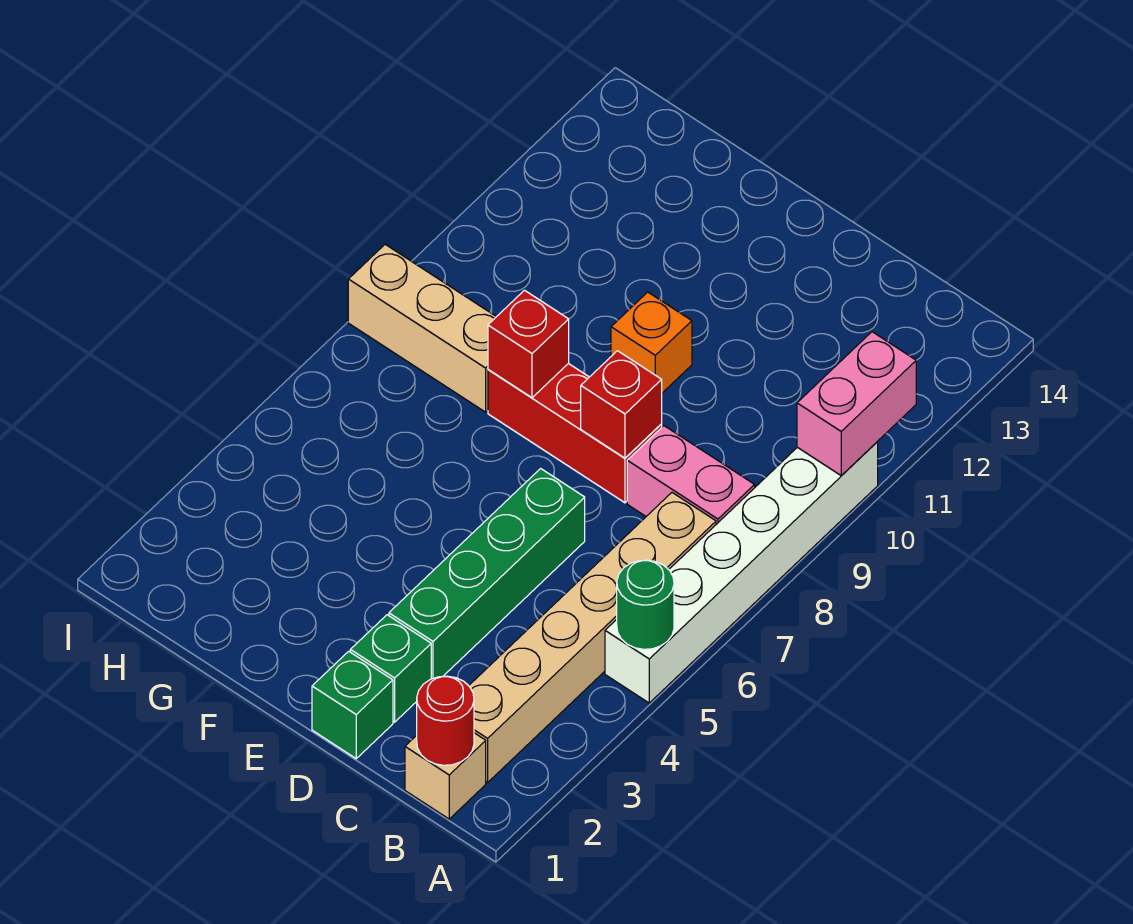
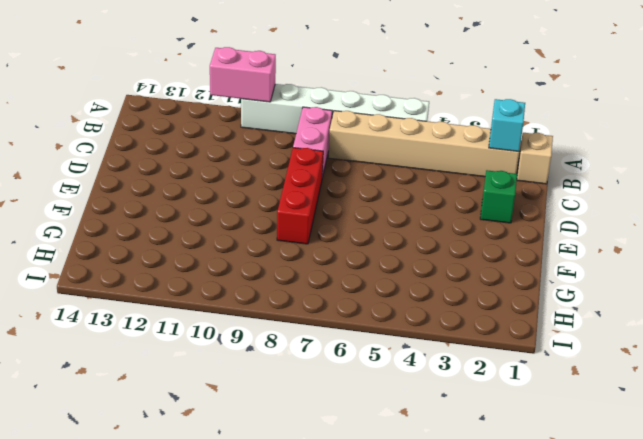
cyan brick B2 level 2 -> none
none -> green brick D1 level 1
none -> green brick D3:D6 level 1
none -> orange brick E10 level 1

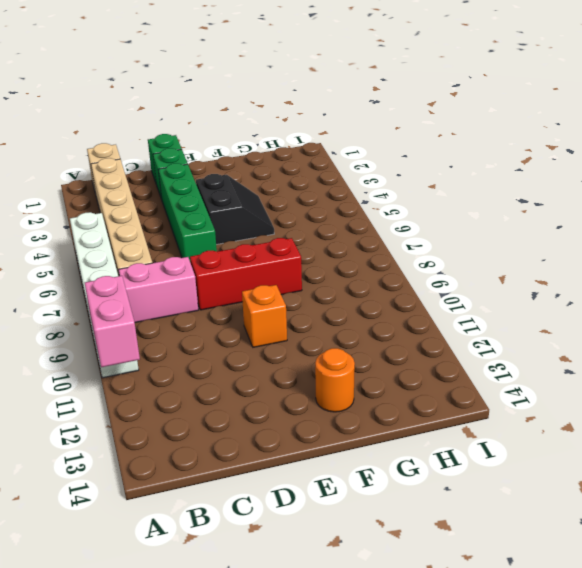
black slope E4:F5 level 1 top E -> none
orange round brick F13 level 1 -> none
none -> tan brick G8:I8 level 1
none -> green round brick A5 level 2
none -> red round brick B1 level 2

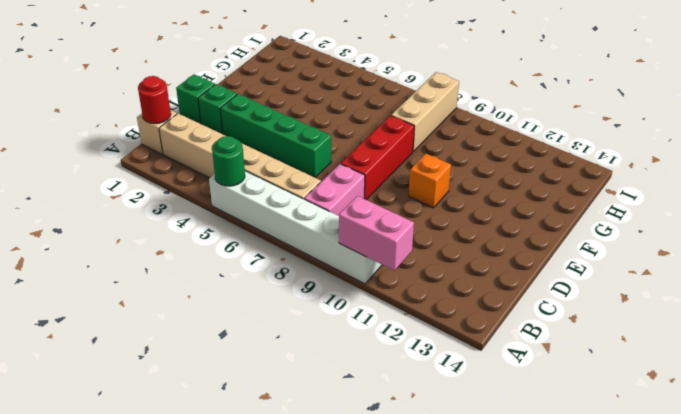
none -> red brick D8 level 2
none -> red brick F8 level 2

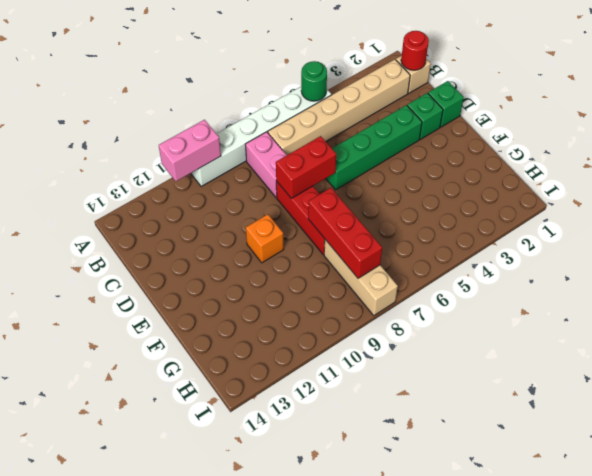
red brick D7:D8 level 2 -> red brick D8 level 2
red brick F8:H8 level 2 -> red brick F8 level 2

